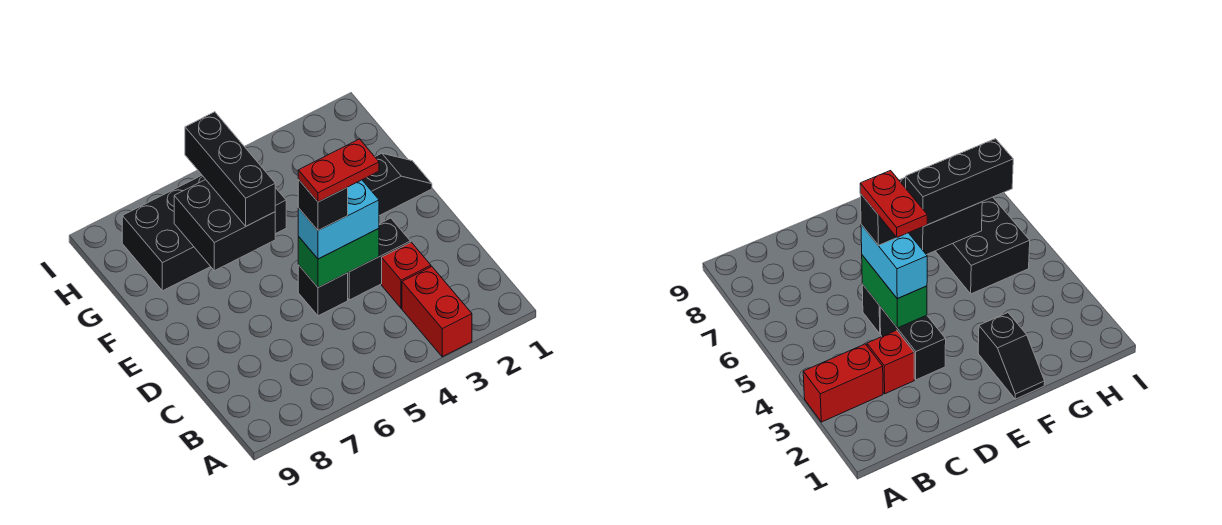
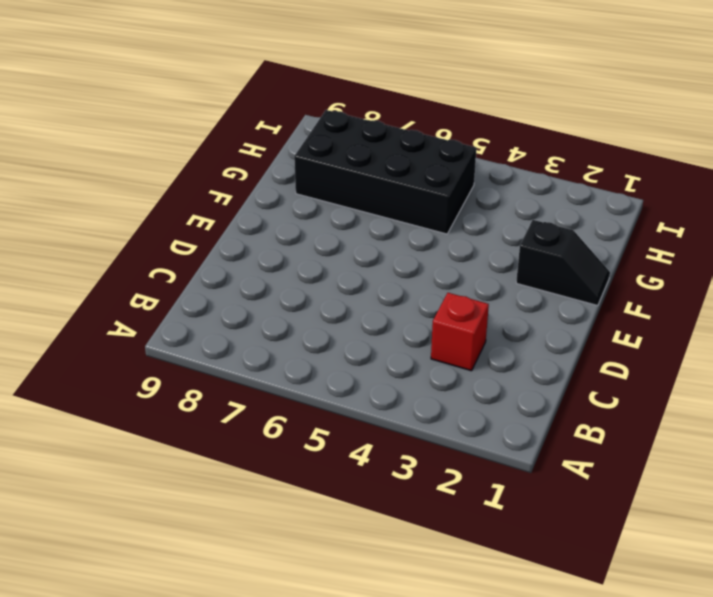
none -> red brick A3:B3 level 1
none -> black brick D3:D4 level 1
none -> black brick D5 level 1

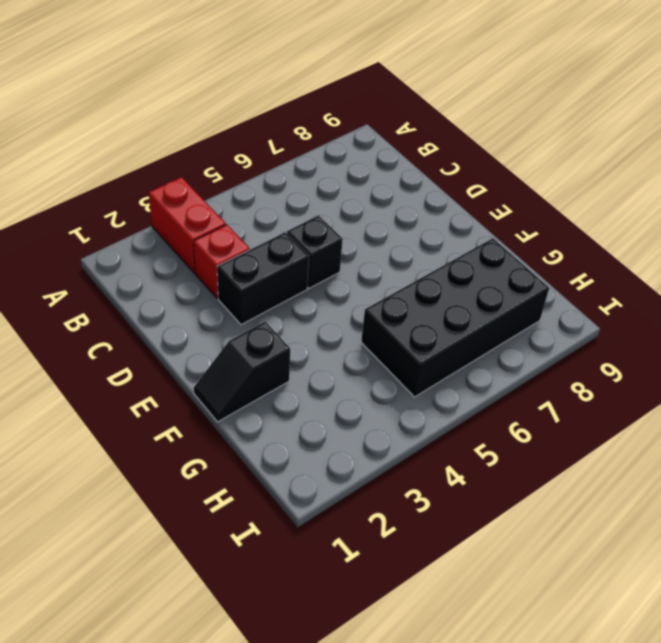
none -> green brick D4:D5 level 2
none -> black brick F6:G7 level 2
none -> cyan brick D4:D5 level 3

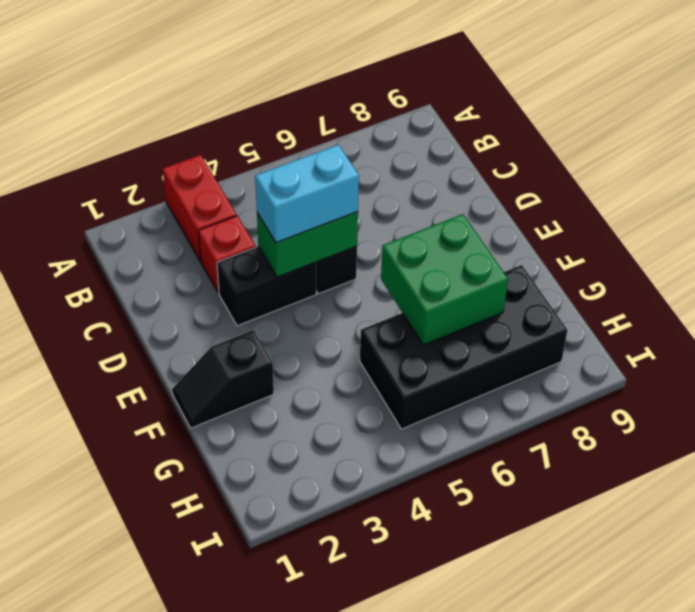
green brick F6:G7 level 2 -> black brick F6:G7 level 2
none -> black brick F6:H6 level 3
none -> black brick D5 level 4
none -> red plate D4:D5 level 5

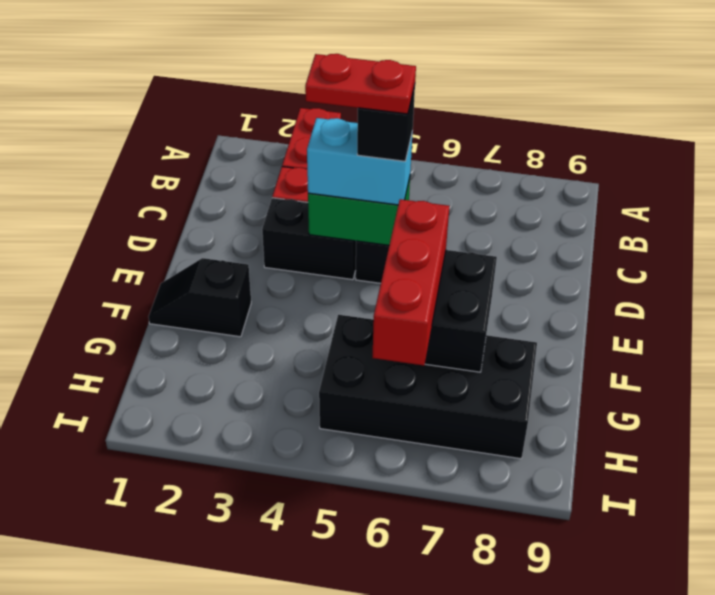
red brick F6:H6 level 3 -> black brick F6:H6 level 3

